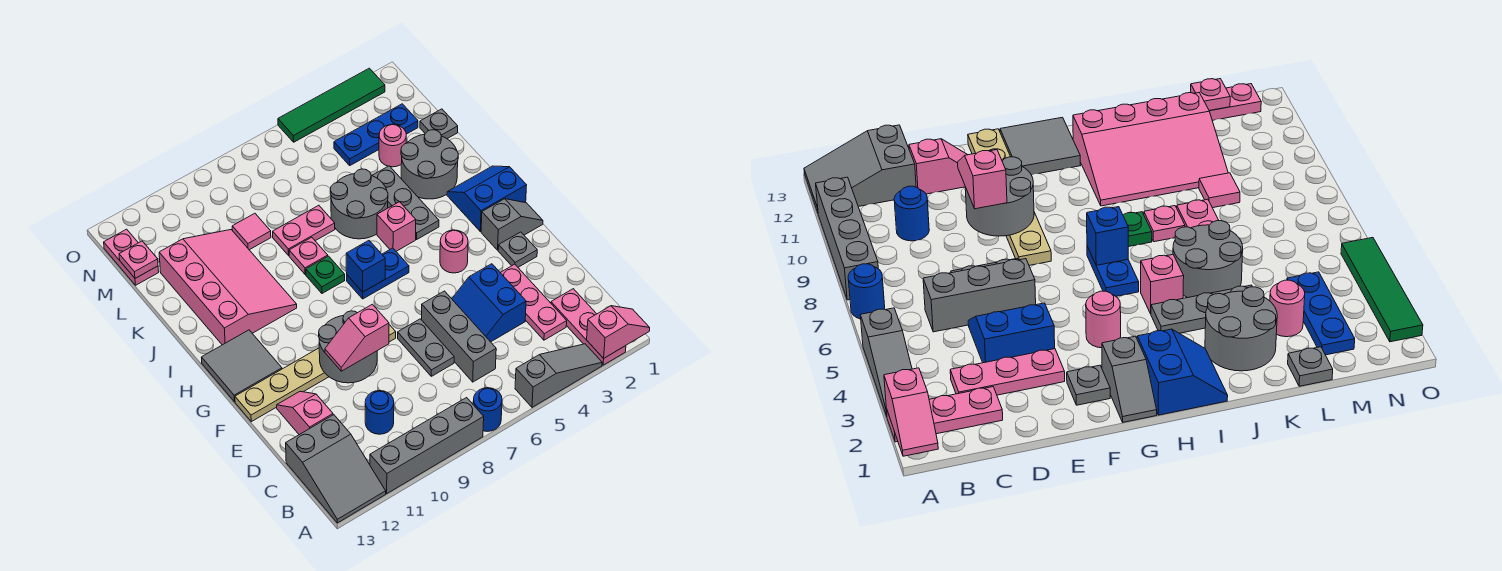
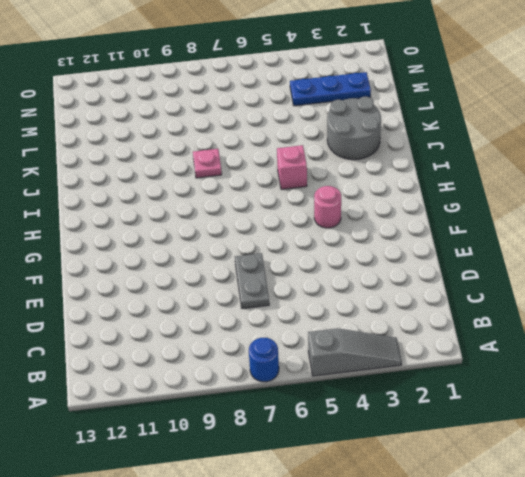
none -> pink plate A2:C2 level 1
none -> grey brick A8:A11 level 1
none -> grey slope A12:C13 level 1 top C
none -> pink plate C3:E3 level 1

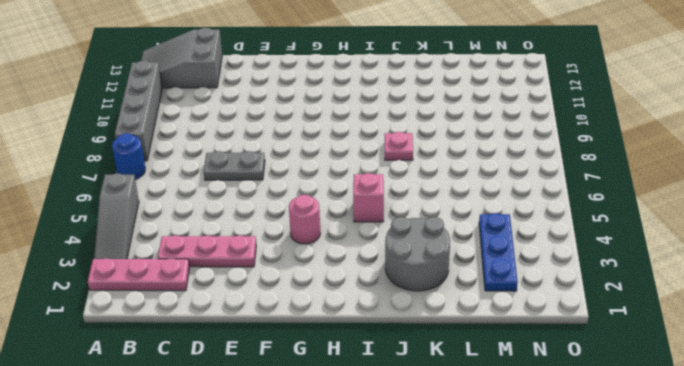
none -> grey brick C6:E6 level 1
none -> blue round brick C10 level 1
none -> blue slope D4:E5 level 1 top 4
none -> pink slope D12:E12 level 1 top D

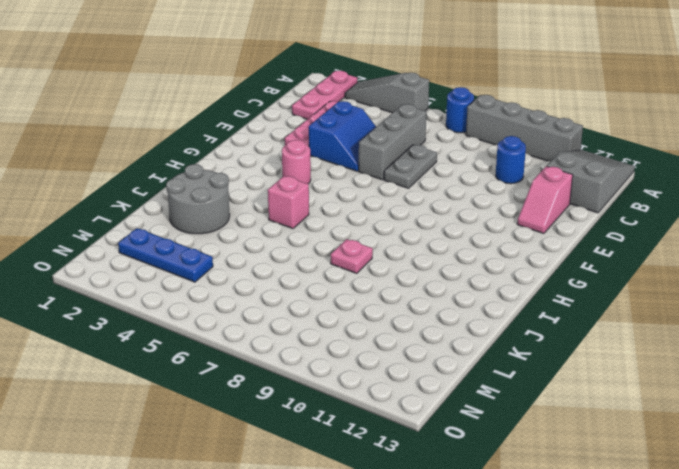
none -> grey plate F2 level 1
none -> tan plate F8:F13 level 1
none -> grey slope G1:G2 level 1 top 2
none -> grey tile G12:H13 level 1

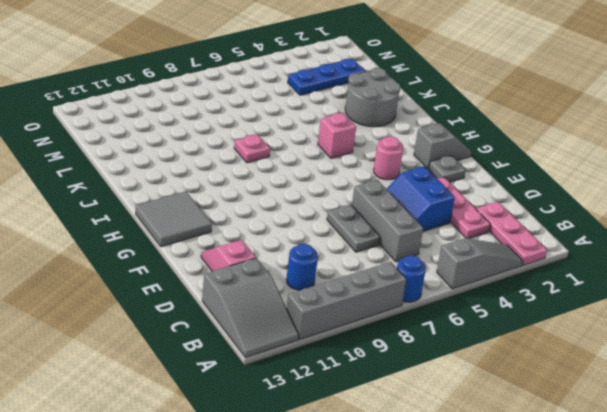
none -> tan plate F8:F13 level 1
none -> blue slope H1:I2 level 1 top H
none -> blue plate H6:H7 level 1
none -> grey plate I4:K4 level 1

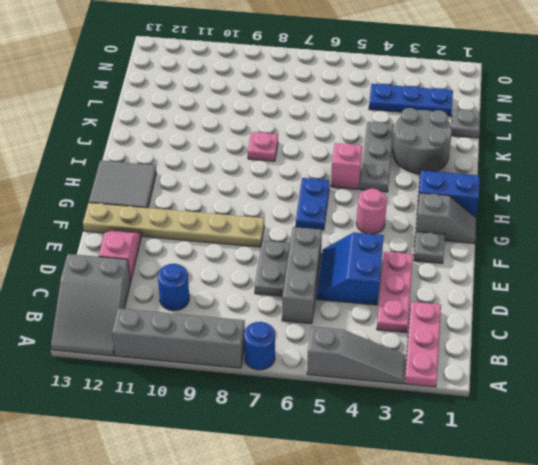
blue plate G6:H6 level 1 -> blue plate H6:H7 level 1
none -> green plate I8 level 1
none -> pink slope I10:L12 level 1 top 12
none -> grey round brick J5:K6 level 1
none -> pink plate K7:K8 level 1

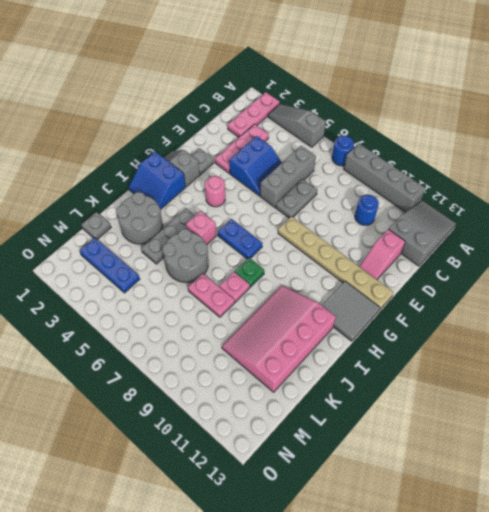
none -> pink round brick L3 level 1
none -> pink tile L9 level 1
none -> pink plate M13:N13 level 1
none -> green tile O2:O5 level 1

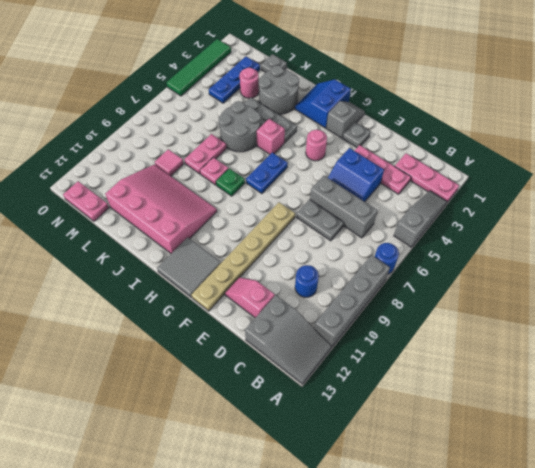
none -> pink slope A1:A2 level 2 top 2
none -> grey round brick E9:F10 level 2
none -> blue brick H7 level 2
none -> pink plate M13 level 2

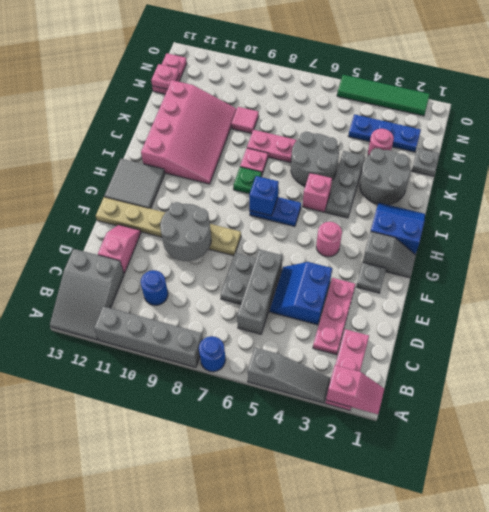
none -> pink slope E9:E10 level 3 top 9

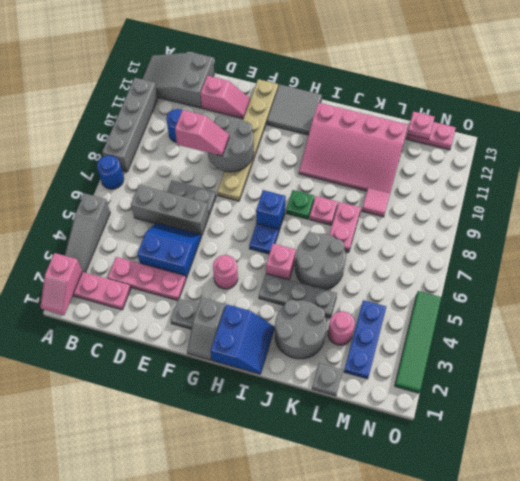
pink slope D9:E9 level 3 top D -> pink slope E9:E10 level 3 top 9

